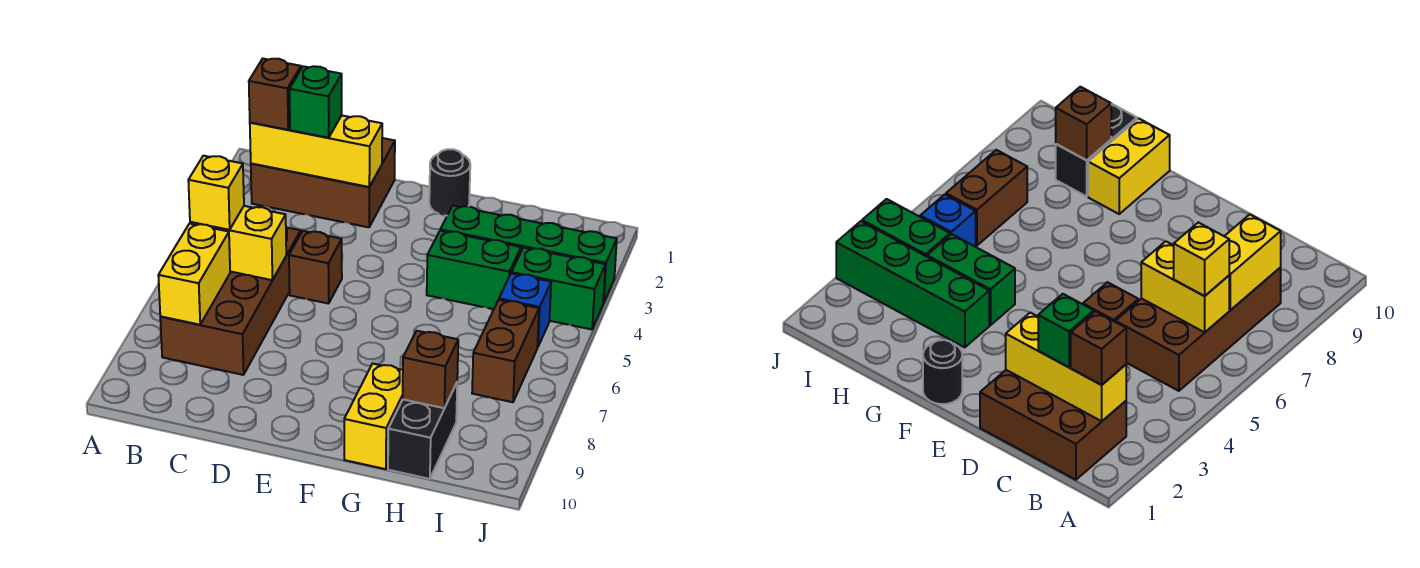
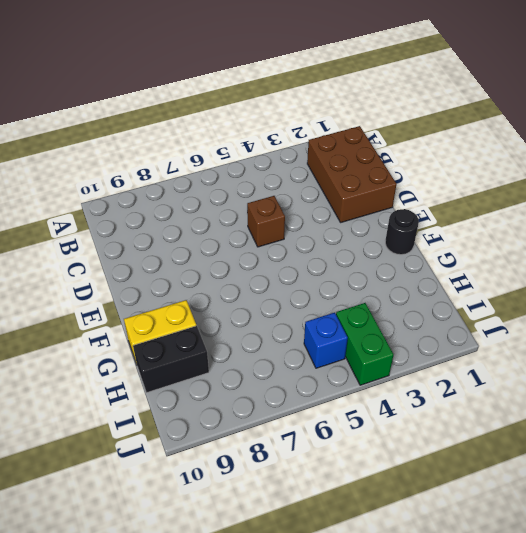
none -> brown brick B5:C8 level 1
none -> green brick G3:J3 level 1
none -> green brick G4:H4 level 1

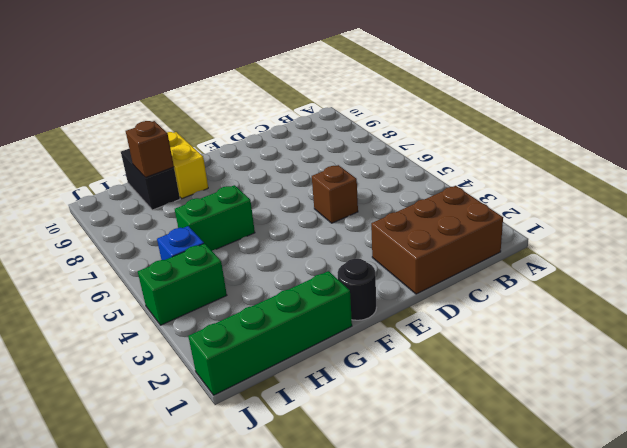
green brick G1:J1 level 1 -> green brick G3:J3 level 1
green brick G6:H6 level 1 -> green brick G4:H4 level 1
none -> brown brick B5:C8 level 1
none -> brown brick I6:I7 level 1
none -> yellow brick B2:D2 level 2

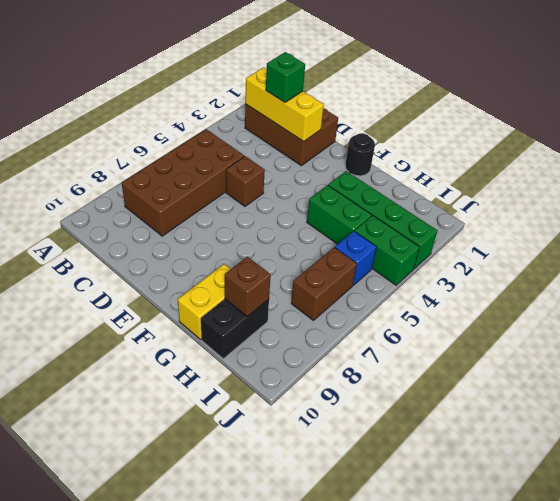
none -> yellow brick B6:C6 level 2
none -> yellow brick B7:B8 level 2
none -> brown brick B2 level 3

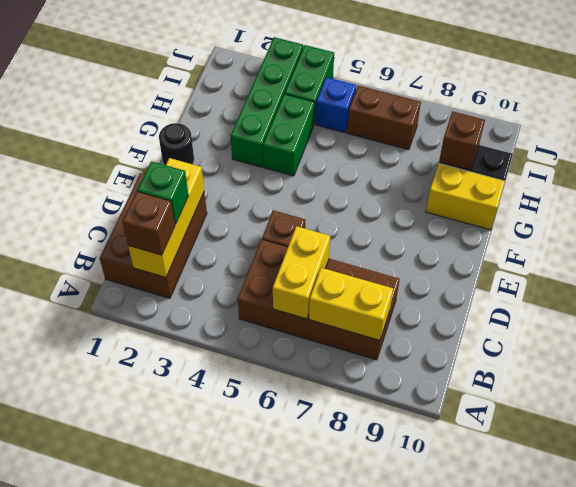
none -> yellow brick B6 level 3

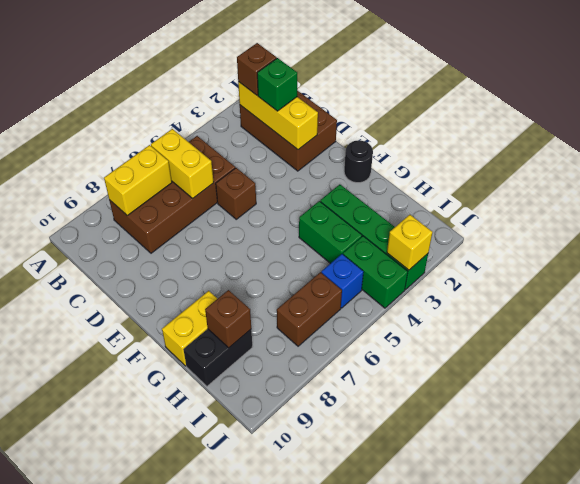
yellow brick J3 level 2 -> yellow brick B6 level 3

